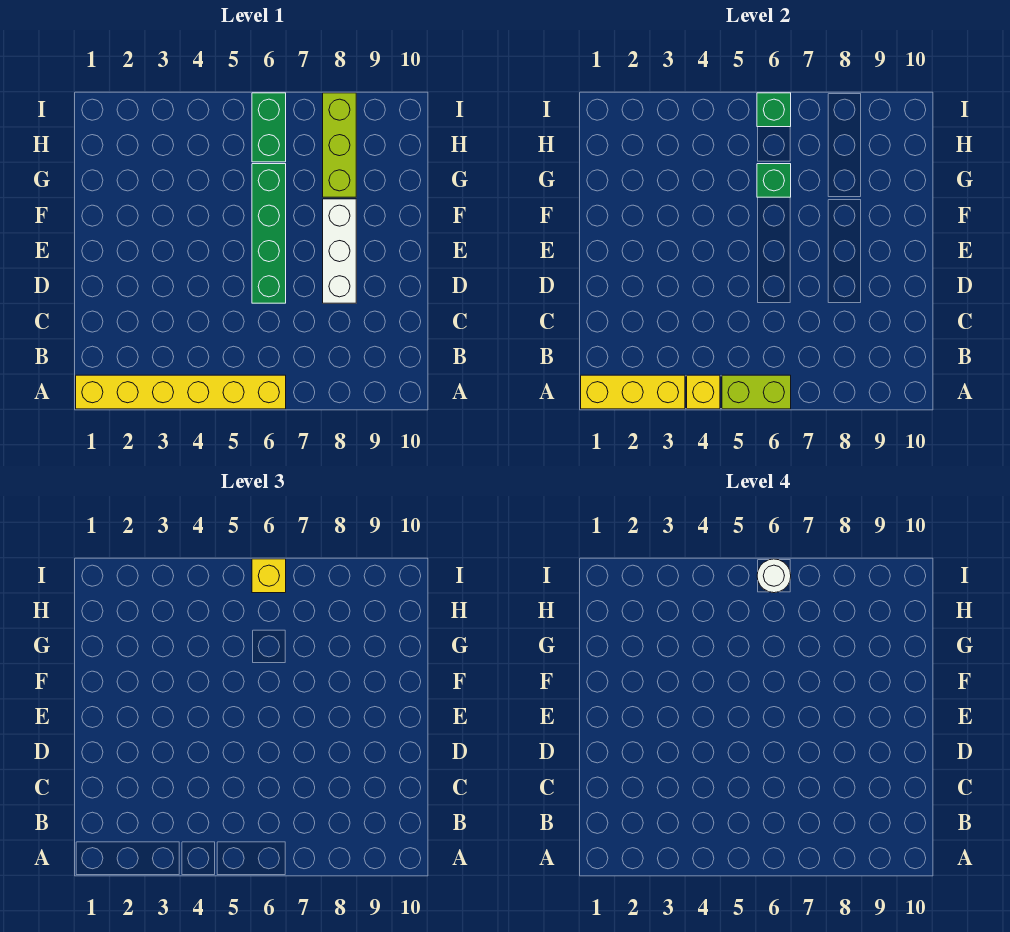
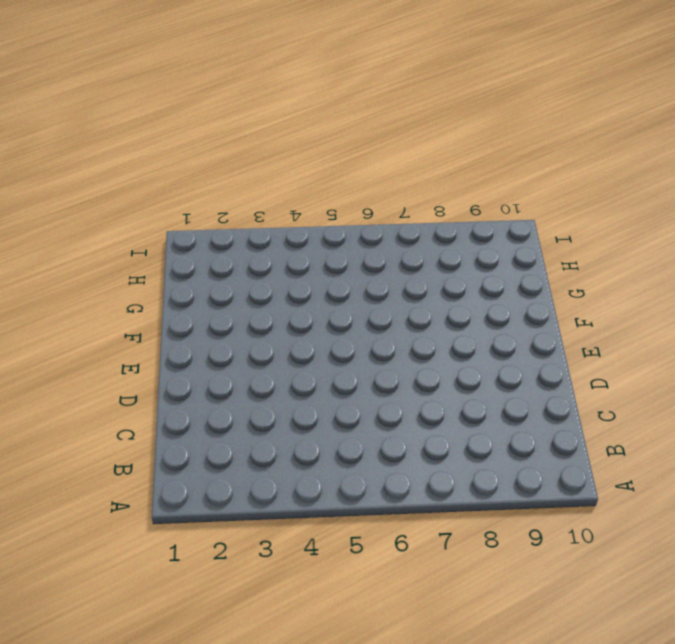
none -> yellow brick A1:A6 level 1
none -> green brick D6:G6 level 1
none -> white brick D8:F8 level 1

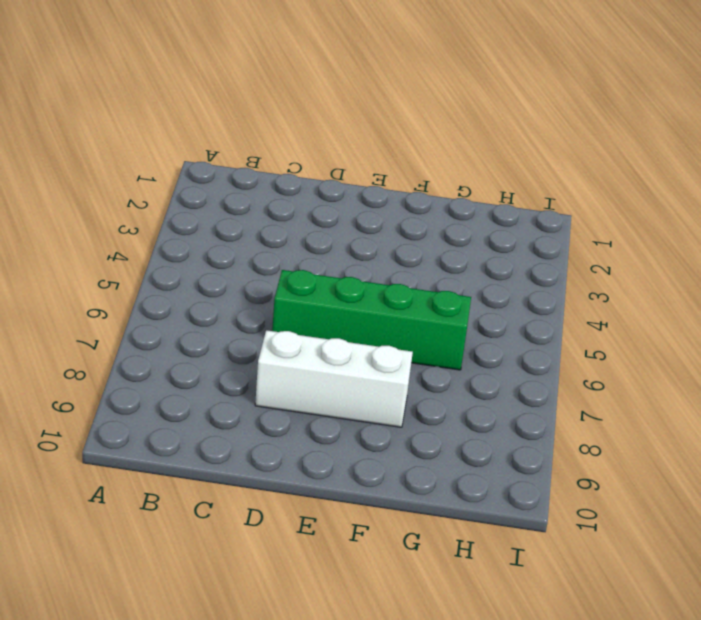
none -> yellow brick A1:A6 level 1
none -> lime brick G8:I8 level 1
none -> green brick H6:I6 level 1

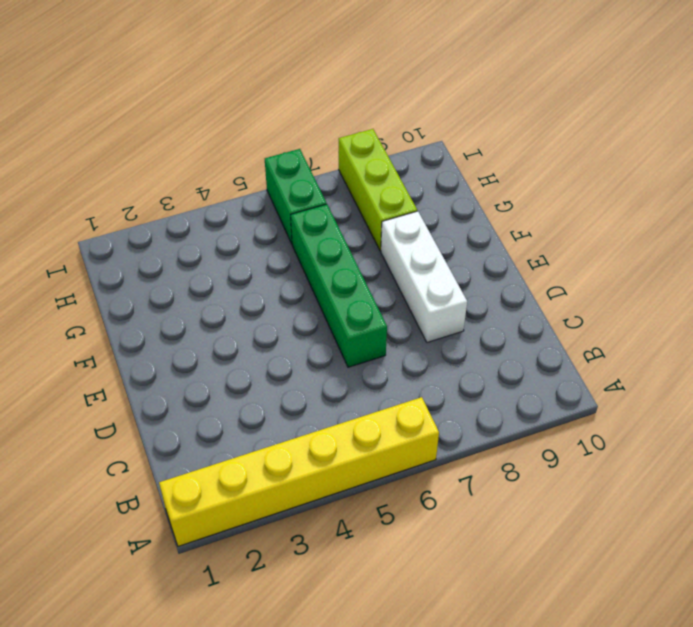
none -> yellow brick A1:A3 level 2
none -> yellow brick A4 level 2
none -> lime brick A5:A6 level 2

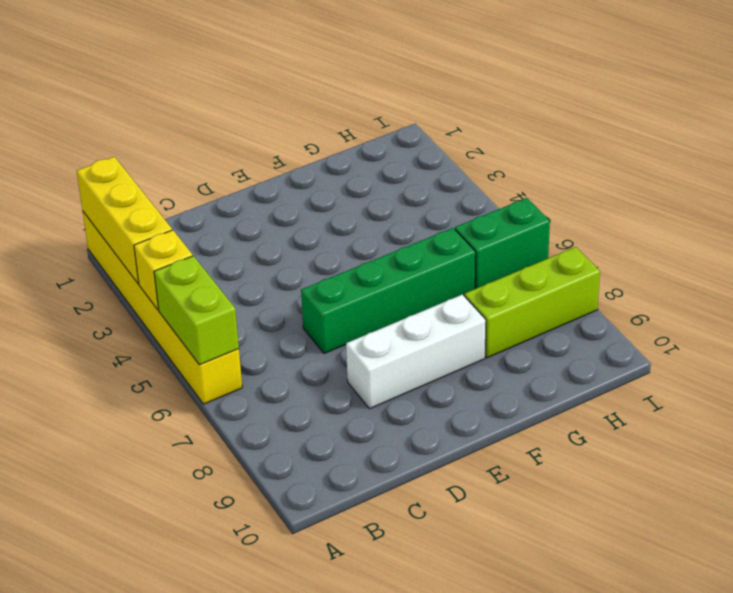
none -> green brick G6 level 2
none -> green brick I6 level 2
none -> yellow brick I6 level 3

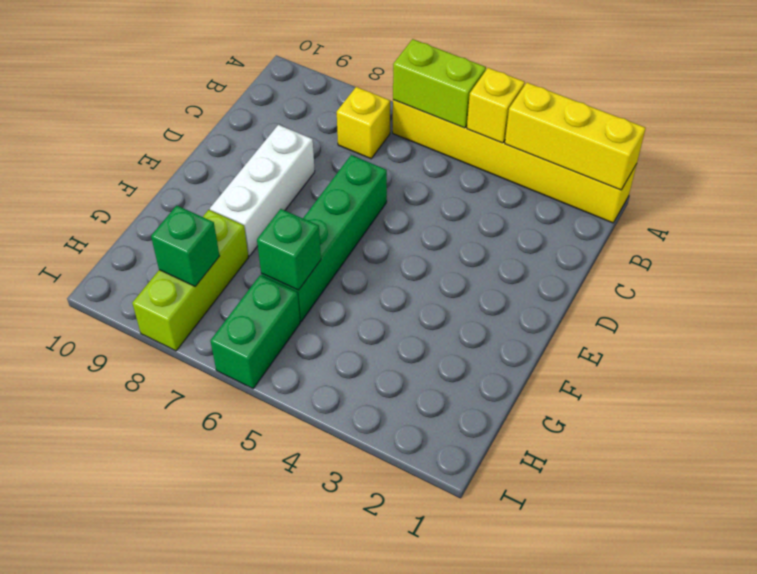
yellow brick B7 level 1 -> yellow brick I6 level 3
green brick H8 level 2 -> green brick I6 level 2
none -> white round brick I6 level 4

